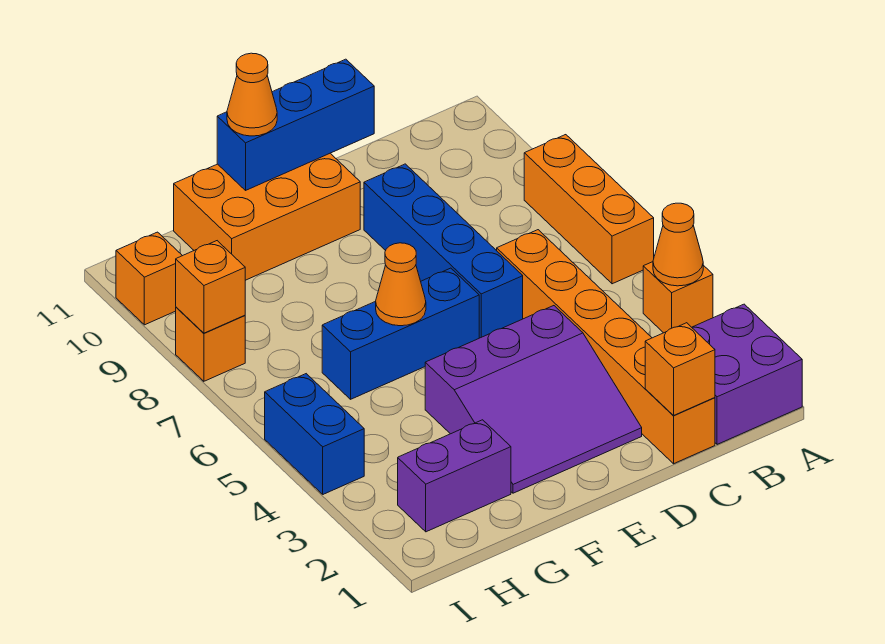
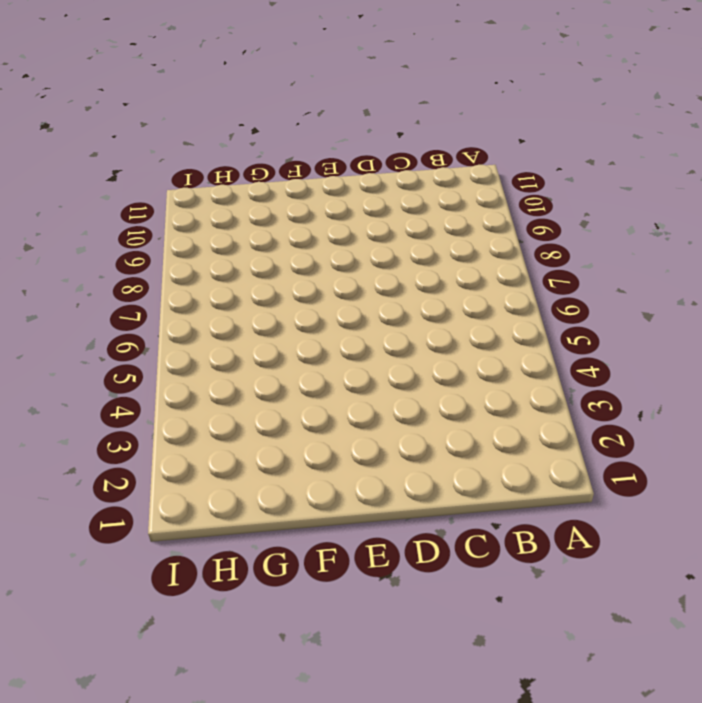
none -> purple brick A1:B2 level 1
none -> orange brick A4 level 1
none -> orange brick A6:A8 level 1

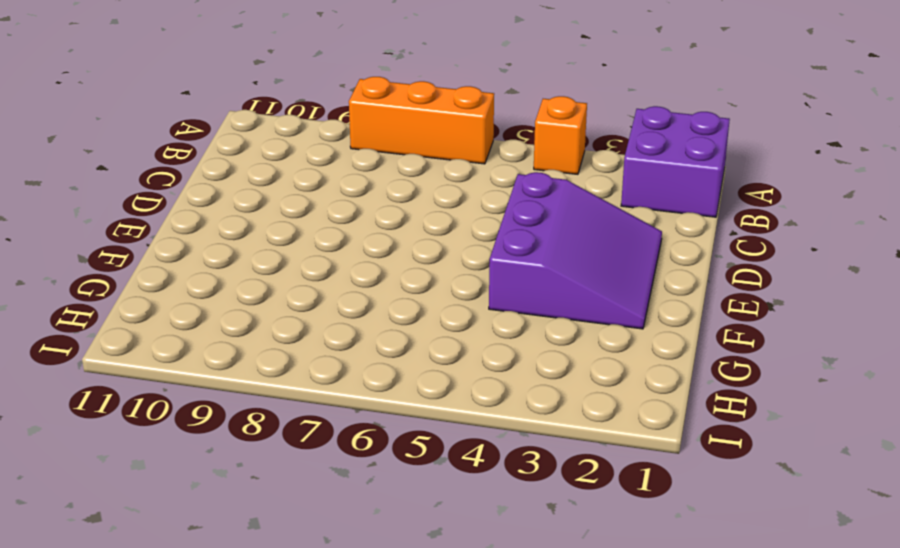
none -> orange brick C1:C6 level 1
none -> blue brick D6:D9 level 1
none -> blue brick E6:G6 level 1

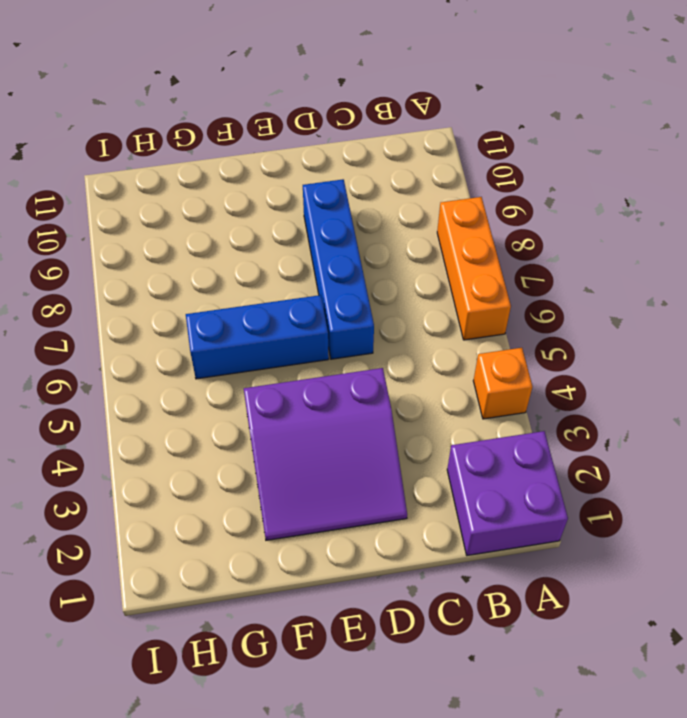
none -> orange brick C1:C6 level 1
none -> orange brick E10:G11 level 1
none -> purple brick G2:H2 level 1

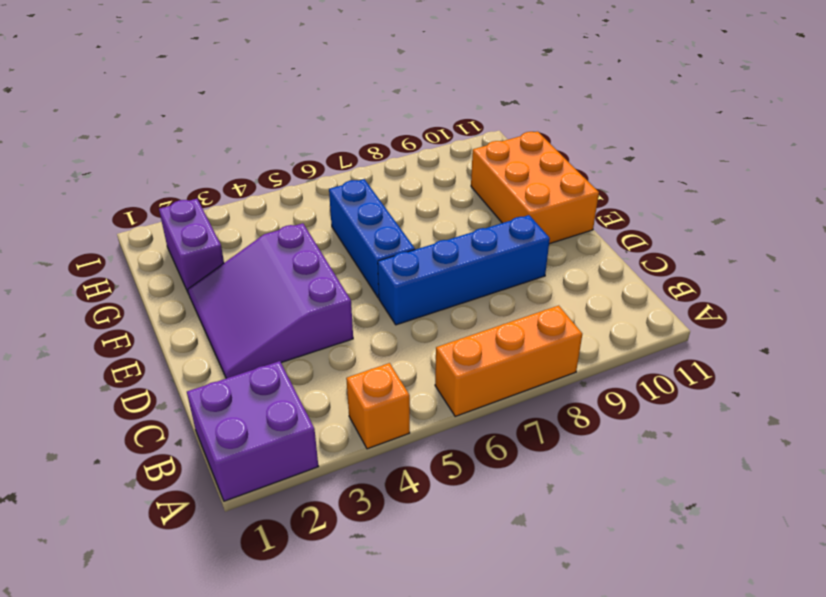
none -> orange brick C1:C6 level 1
none -> blue brick I4:I5 level 1
none -> orange brick I8 level 1

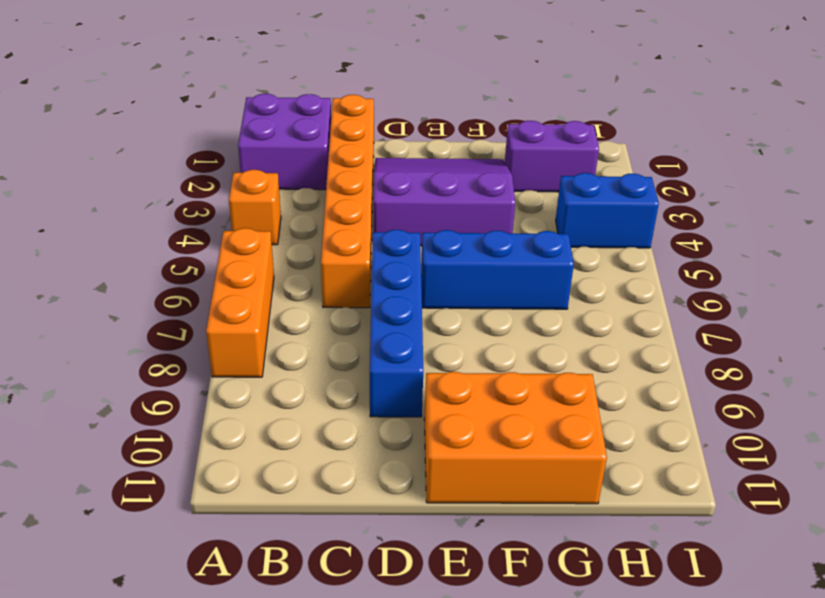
blue brick H4:I4 level 1 -> blue brick I4:I5 level 1
none -> orange brick I8 level 1
none -> orange brick I10 level 1
none -> orange cone A4 level 2

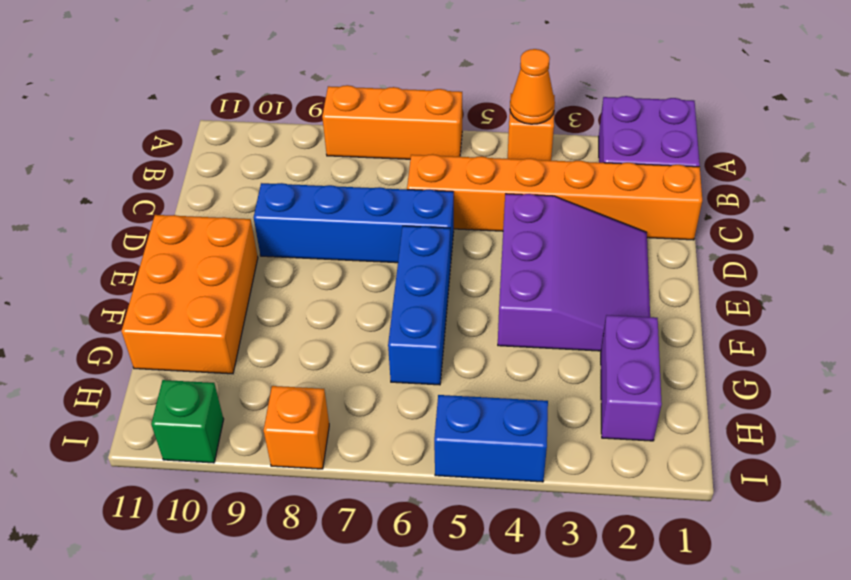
green brick I10 level 1 -> orange brick I10 level 1
none -> orange brick C1 level 2
none -> blue brick D11:F11 level 2
none -> orange cone F6 level 2

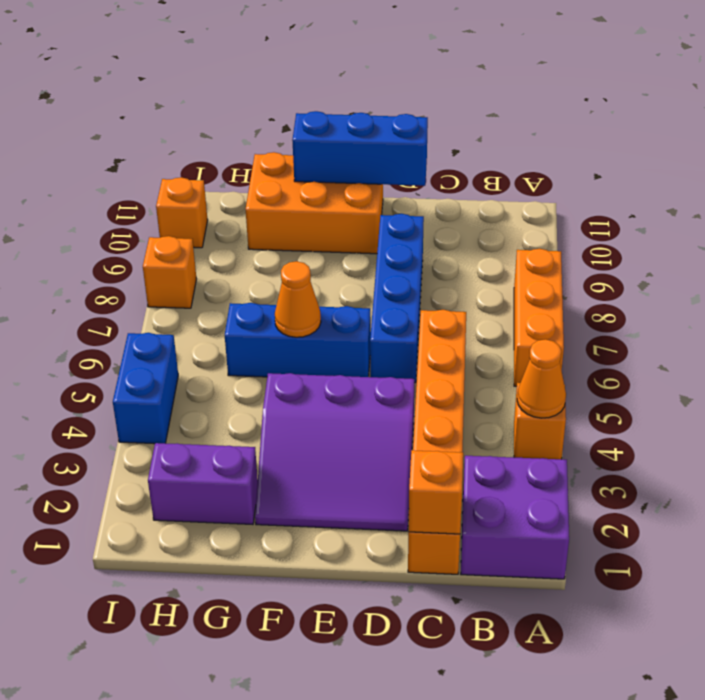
none -> orange brick I8 level 2
none -> orange cone F11 level 3

